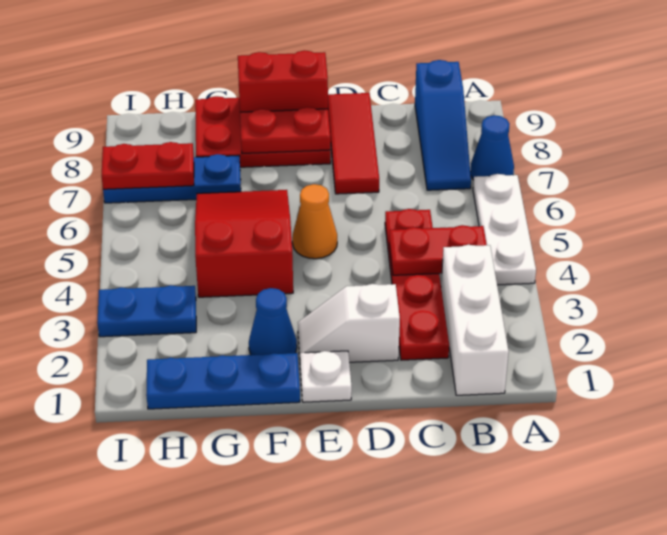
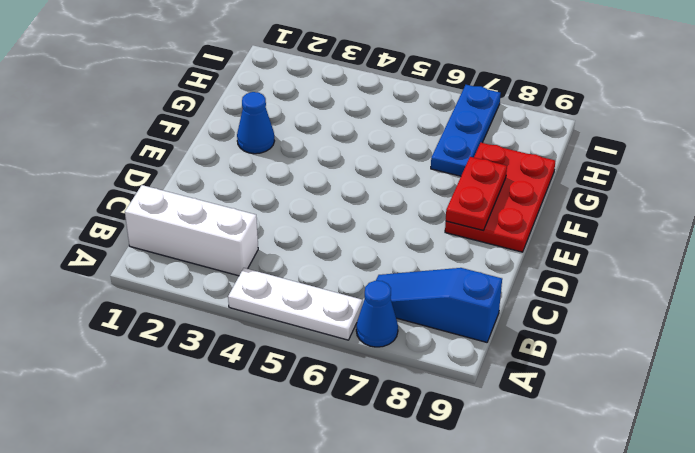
none -> red plate C2:C5 level 1
none -> white slope D2:E2 level 1 top D
none -> red tile D7:D9 level 1

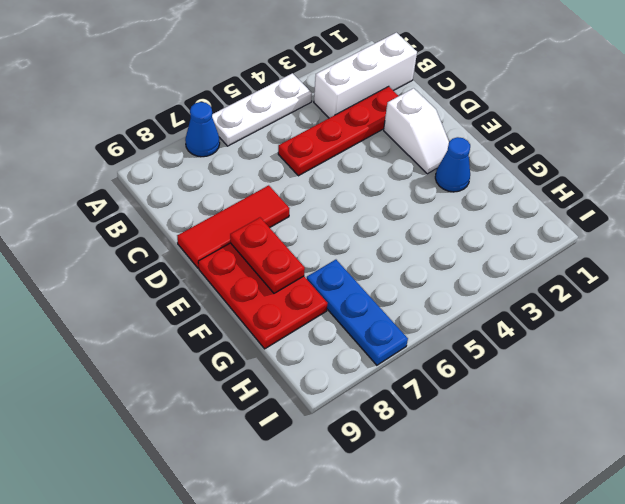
none -> blue slope B7:B9 level 1 top 9
none -> white plate E1 level 1
none -> orange cone E5 level 1

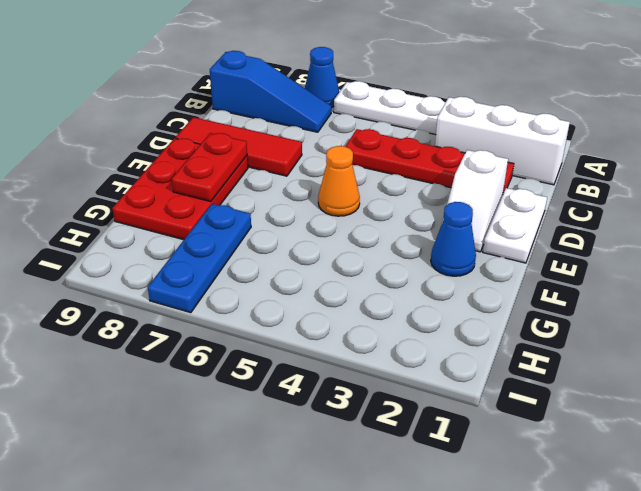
white plate D1:E1 level 1 -> white plate E1 level 1
none -> blue plate F1:H1 level 1
none -> red slope F4:G6 level 1 top 4
none -> blue plate H3:I3 level 1

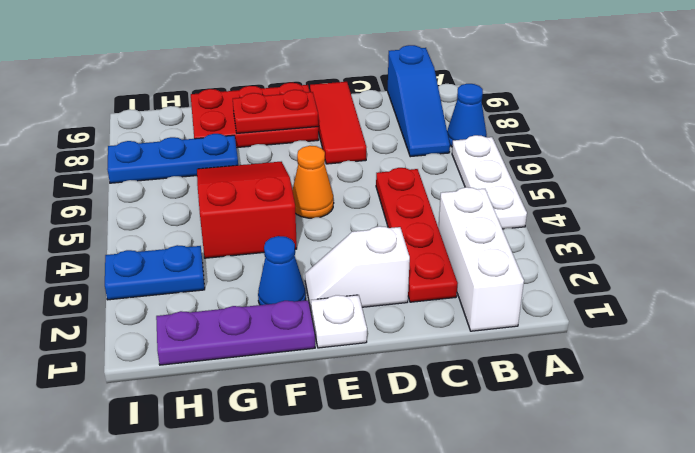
purple plate F1:H1 level 1 -> blue plate F1:H1 level 1
none -> red plate B4:C4 level 2
none -> red brick E9:F9 level 2
none -> red plate H7:I7 level 2

